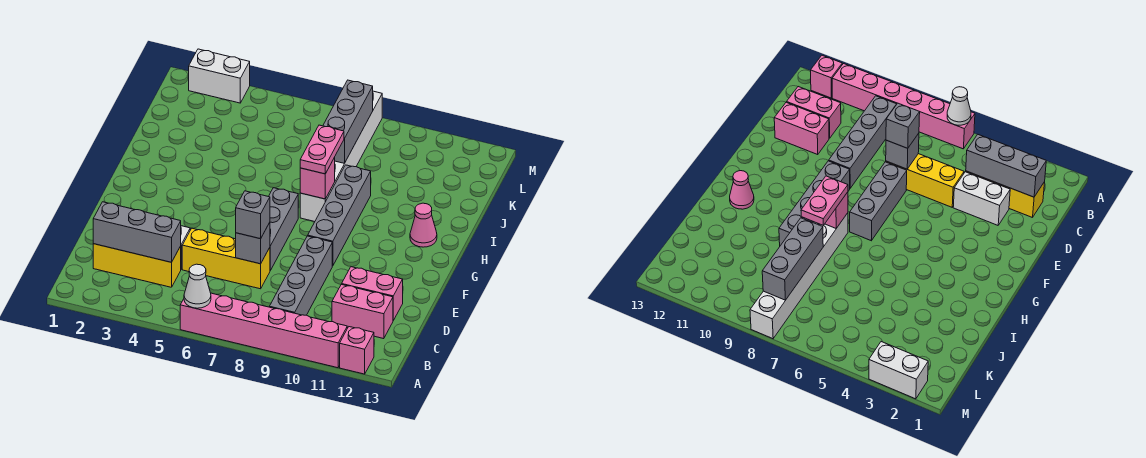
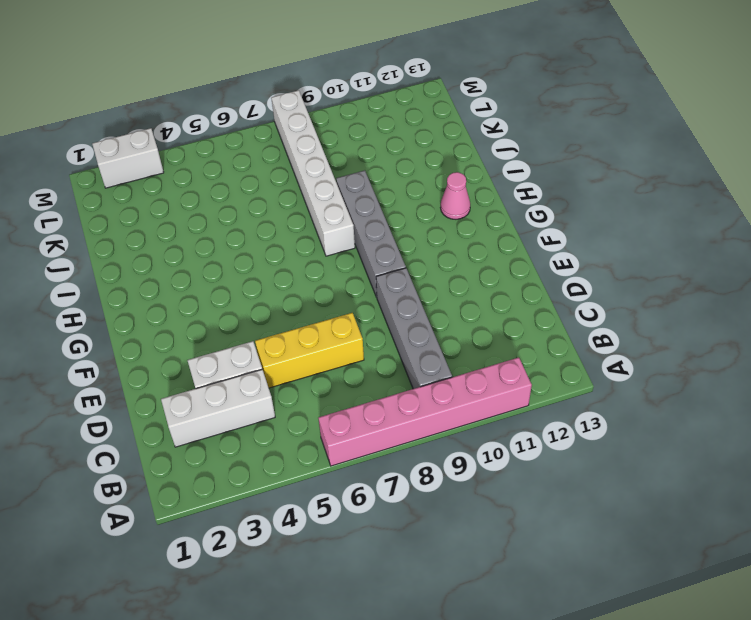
white brick C2:C4 level 1 -> yellow brick C2:C4 level 1
none -> pink brick A12 level 1
none -> pink brick C11:C12 level 1
none -> pink brick D11:D12 level 1

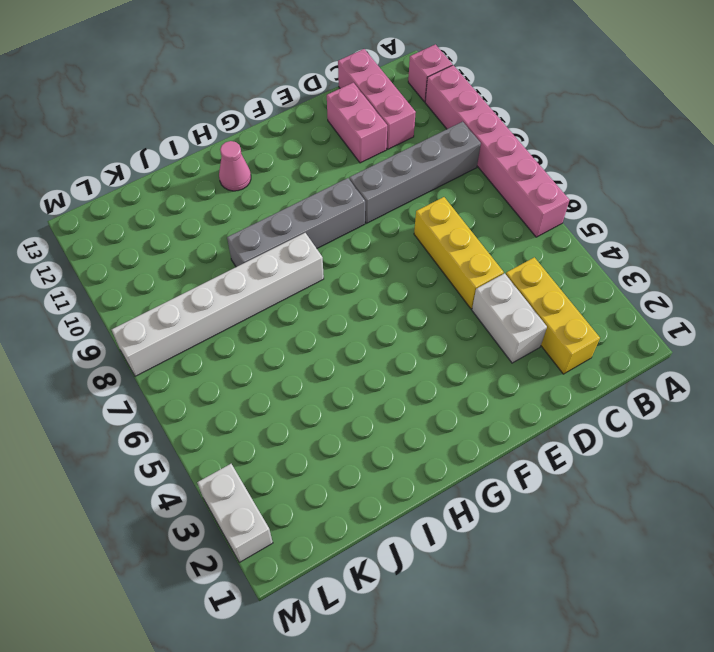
pink brick C11:C13 level 1 -> pink brick C11:C12 level 1
none -> grey brick E7:G7 level 1
none -> white cone A6 level 2
none -> grey brick C2:C4 level 2

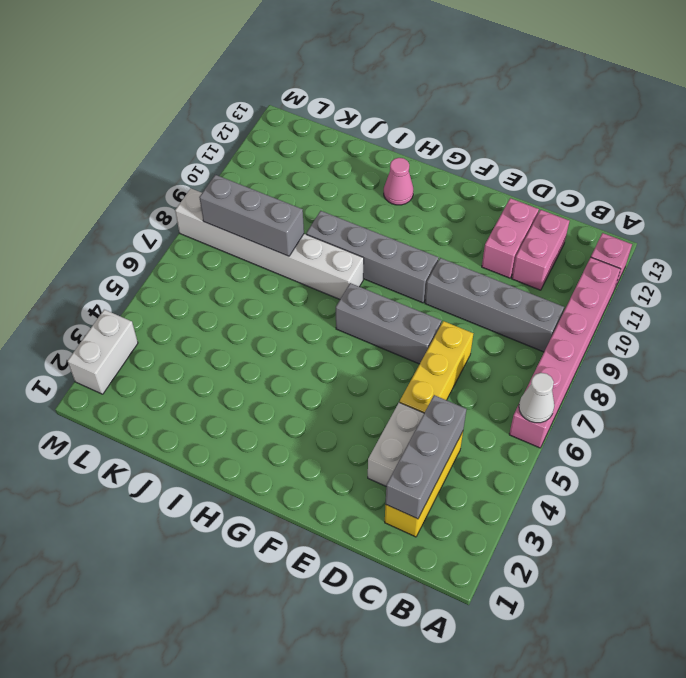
none -> grey brick D7 level 2
none -> pink brick H8 level 2
none -> grey brick D7 level 3

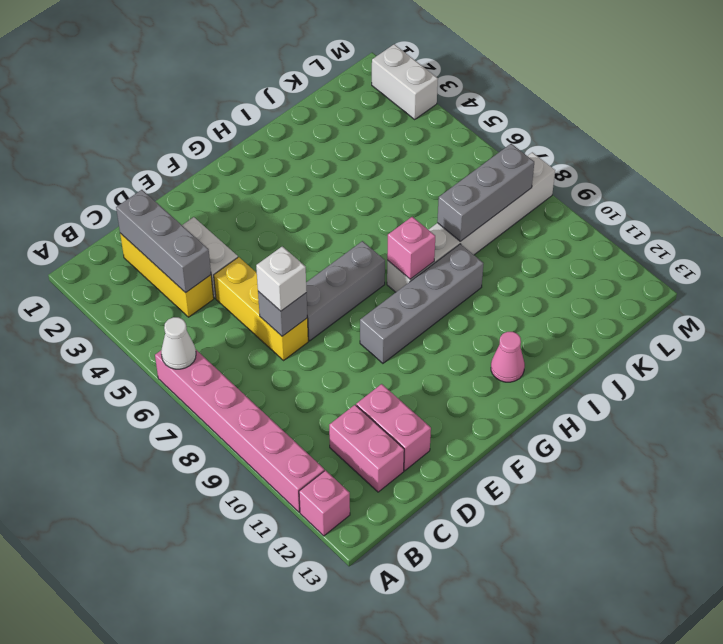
white brick D7 level 3 -> grey brick D7 level 3
none -> grey brick B9:E9 level 1
none -> pink plate H8:I8 level 3

